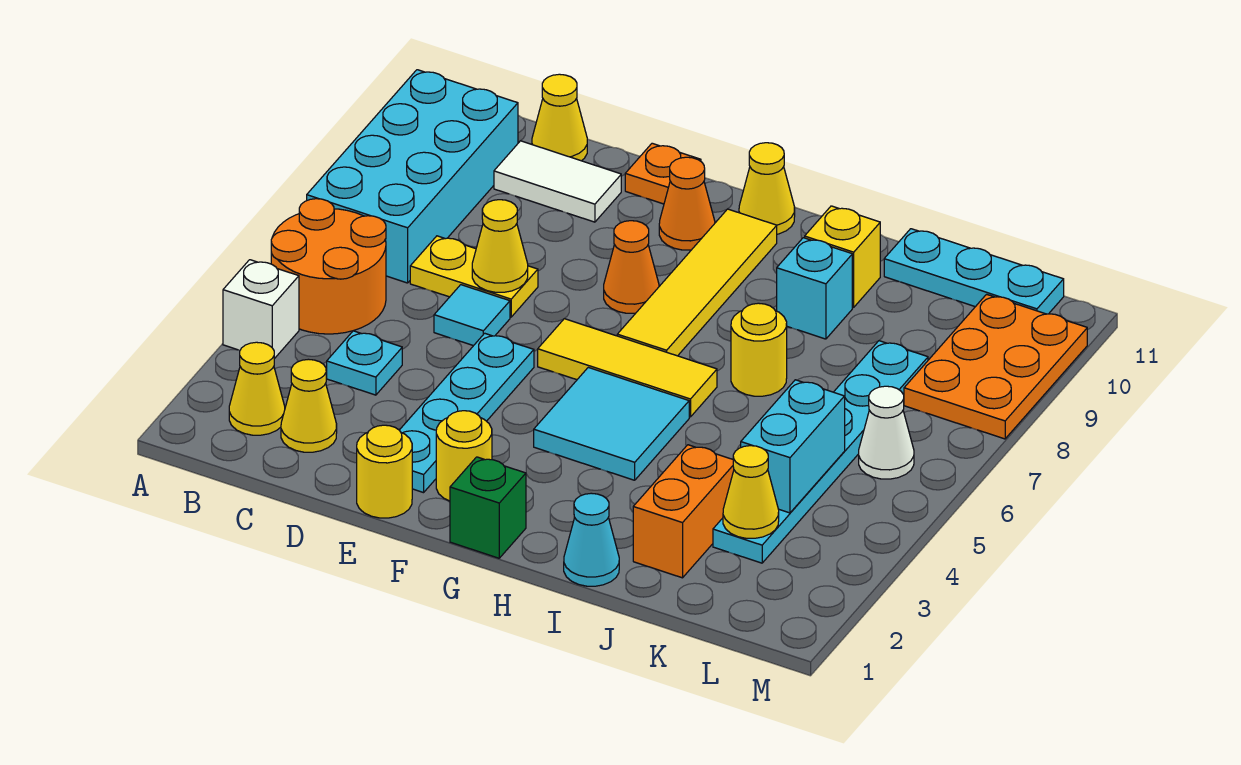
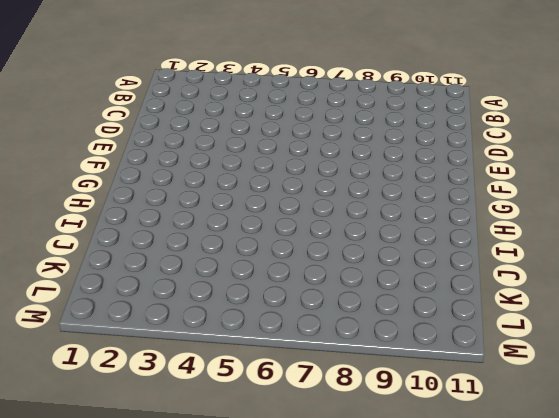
none -> white brick A4 level 1
none -> orange round brick A5:B6 level 1
none -> cyan brick A7:B10 level 1
none -> yellow cone B2 level 1

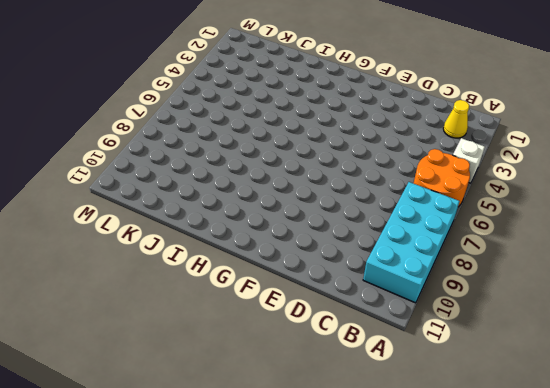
none -> yellow cone C2 level 1
none -> cyan plate C4 level 1
none -> yellow plate C7:D7 level 1
none -> white tile C10:D10 level 1

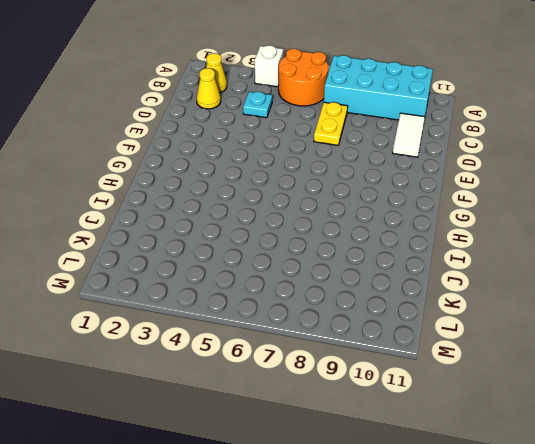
none -> yellow cone C11 level 1
none -> cyan tile D6 level 1
none -> yellow round brick E1 level 1
none -> cyan plate E2:E5 level 1

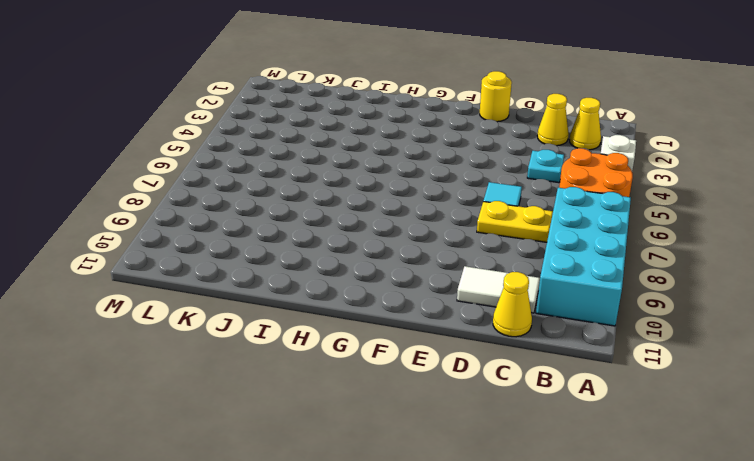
none -> cyan plate E2:E5 level 1
none -> orange plate E11 level 1
none -> yellow round brick F2 level 1
none -> yellow tile F6:H6 level 1

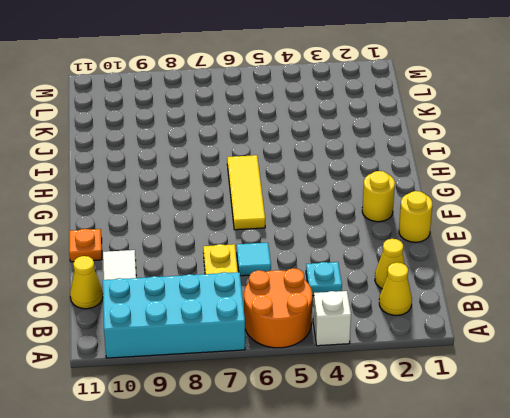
none -> cyan plate E2:E5 level 1
none -> orange cone F8 level 1
none -> orange cone F10 level 1
none -> green brick G1 level 1

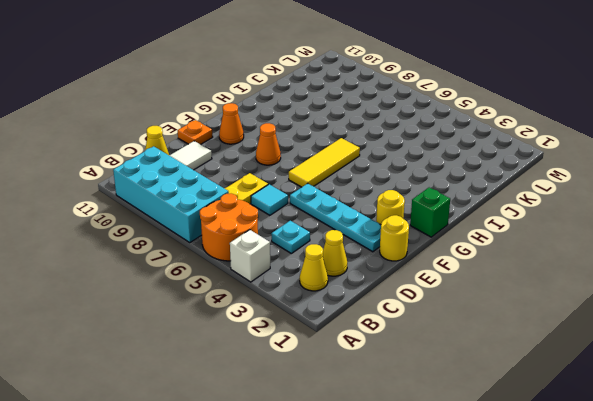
none -> cyan tile G4:H5 level 1
none -> yellow tile G7:G10 level 1
none -> yellow cone G11 level 1
none -> cyan cone I1 level 1

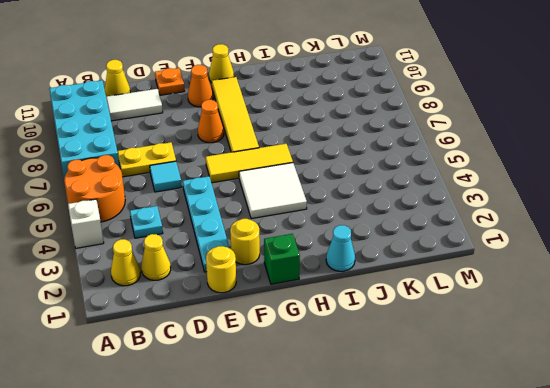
white tile G4:H5 level 1 -> cyan tile G4:H5 level 1
none -> yellow round brick I7 level 1
none -> cyan brick I9 level 1
none -> yellow brick I10 level 1
none -> orange brick J2:J3 level 1

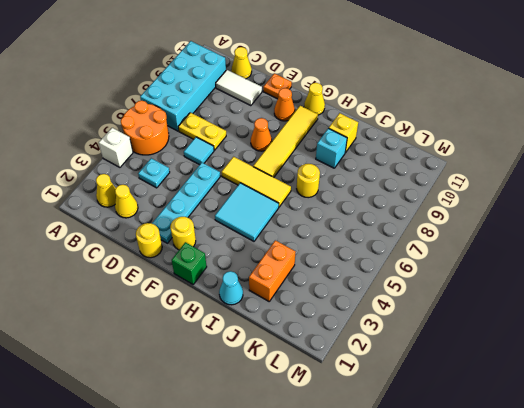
none -> cyan plate J11:L11 level 1
none -> cyan plate K3:K8 level 1
none -> white cone L6 level 1
none -> orange plate L8:M10 level 1

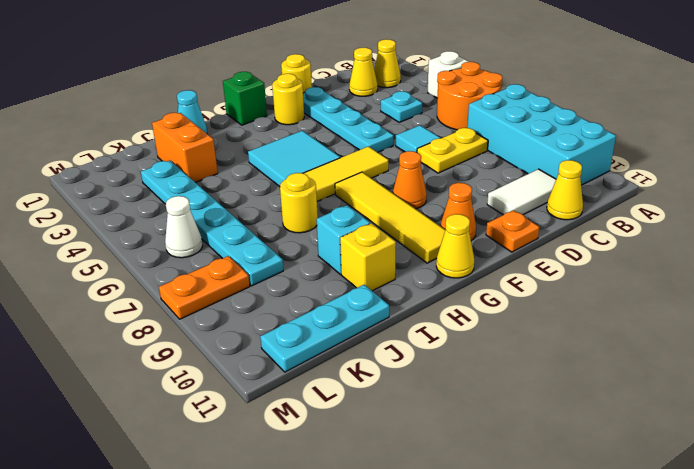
orange plate L8:M8 level 1 -> orange plate L8:M10 level 1
none -> yellow cone D7 level 2
none -> yellow cone K3 level 2
none -> cyan brick K4:K5 level 2

